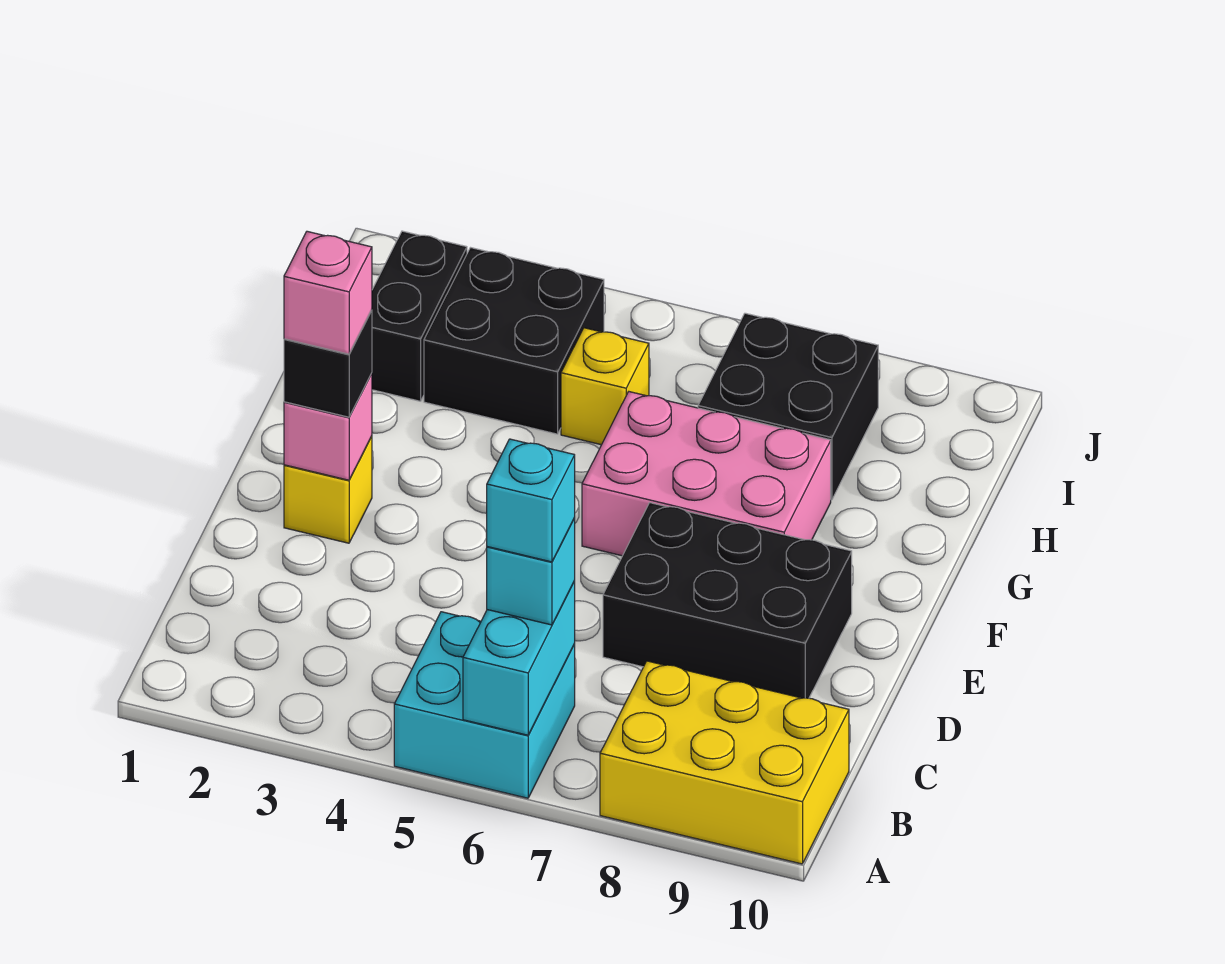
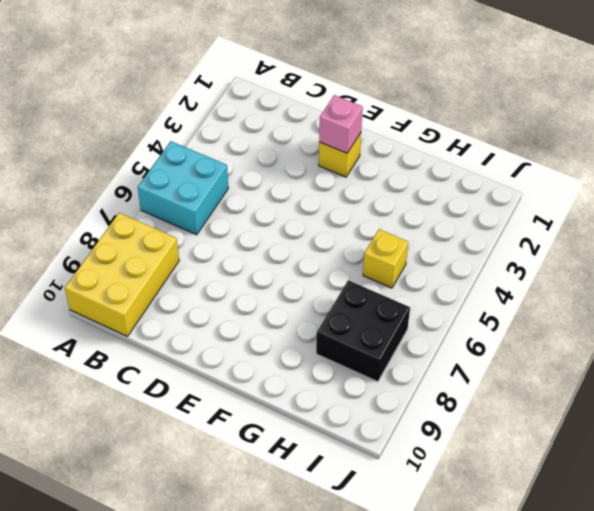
none -> black brick D7:E9 level 1
none -> pink brick F6:G8 level 1
none -> black brick H2:I2 level 1

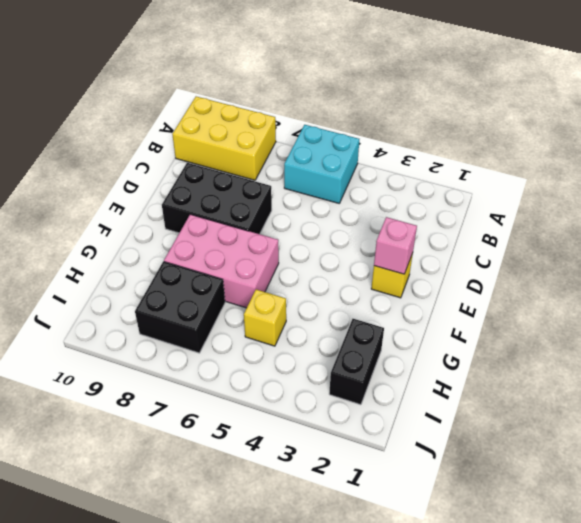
none -> black brick H3:I4 level 1
none -> cyan brick A6:B6 level 2
none -> cyan brick B6 level 3

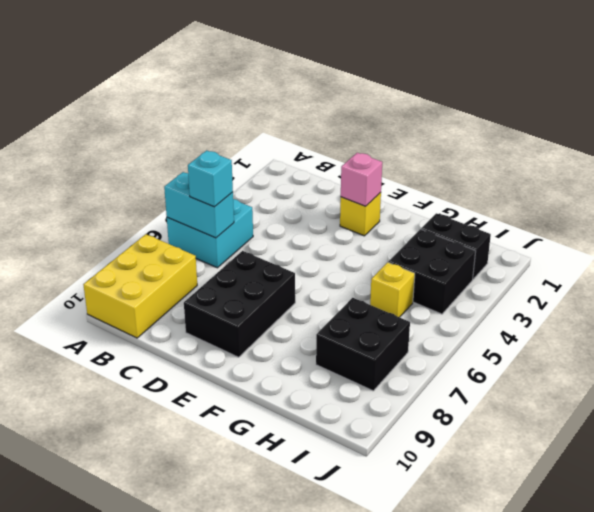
none -> pink brick F6:G8 level 1
none -> black brick E2 level 3
none -> cyan brick B6 level 4

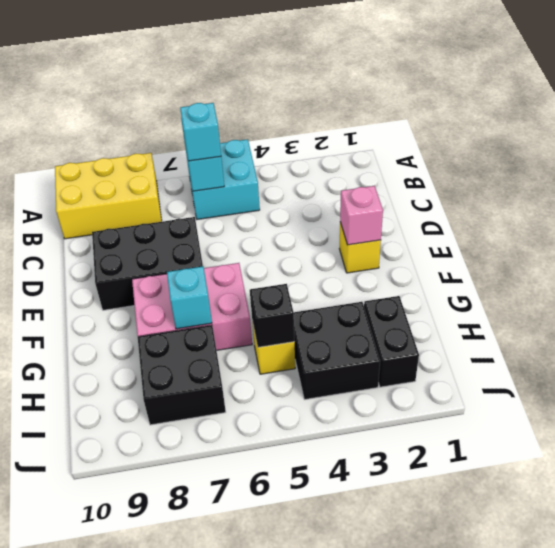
cyan brick G7 level 2 -> cyan brick B6 level 4
black brick H5 level 2 -> black brick E2 level 3
none -> pink brick E2 level 4

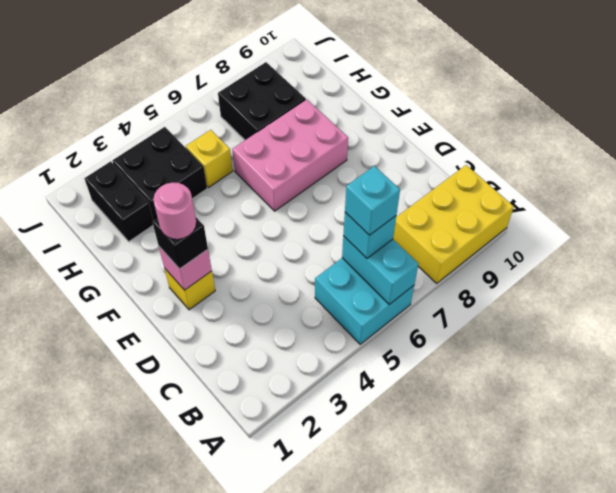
pink round brick E2 level 4 -> pink brick E2 level 4
none -> black brick D7:E9 level 1

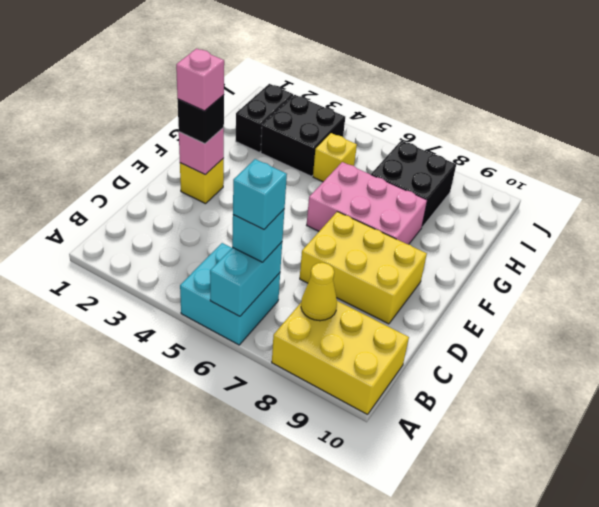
yellow cone B8 level 2 -> none
yellow brick D7:E9 level 1 -> black brick D7:E9 level 1

